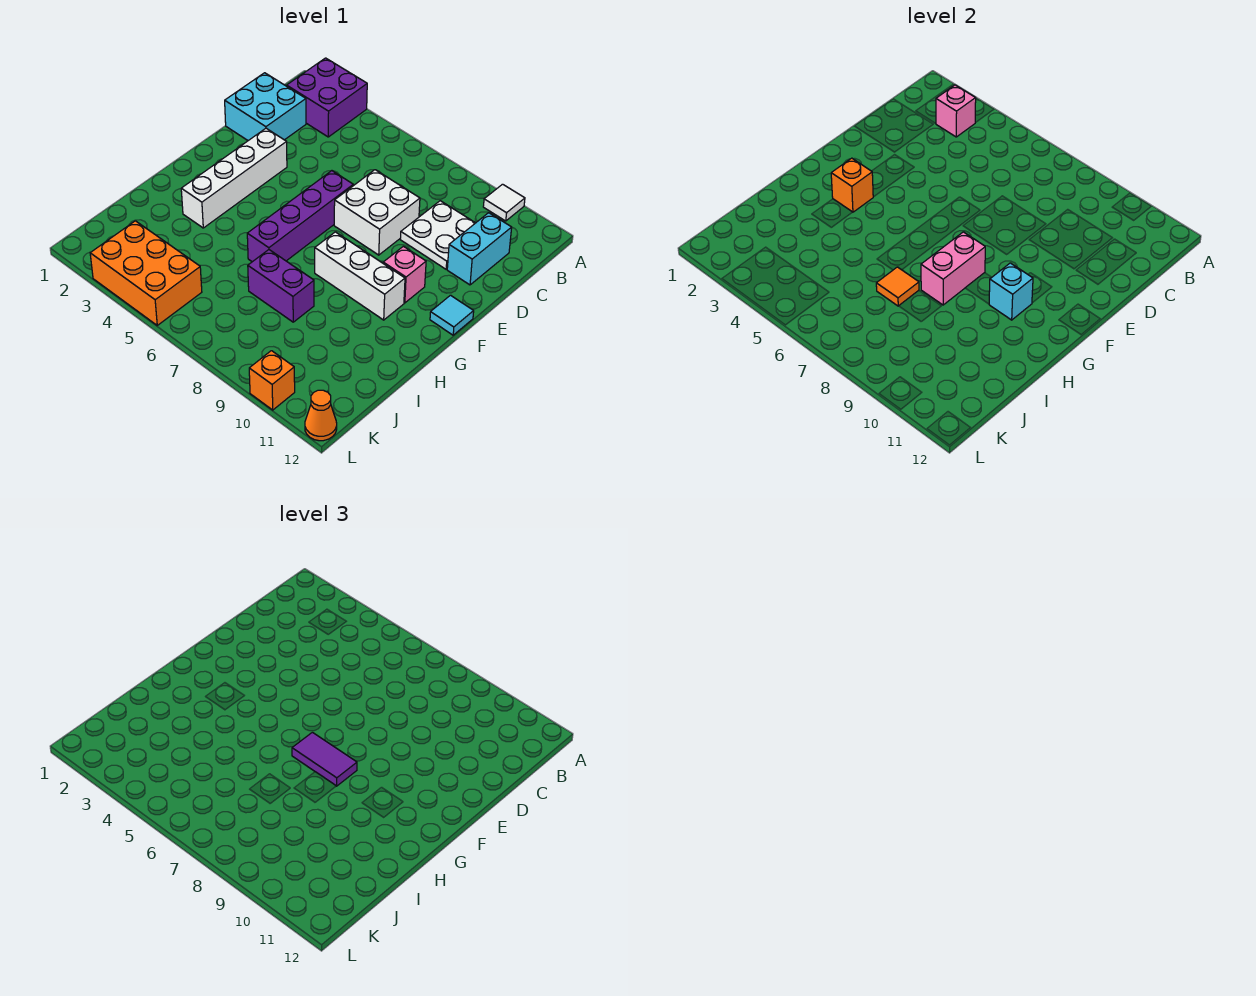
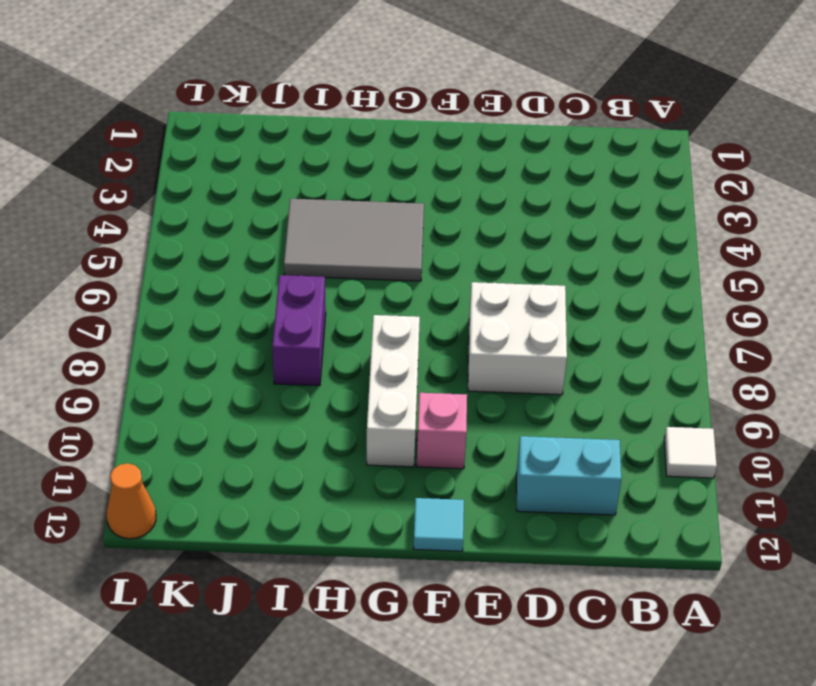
grey tile G4:I5 level 1 -> none
none -> purple brick A2:B3 level 1
none -> cyan brick C1:D2 level 1
none -> white plate C9:D10 level 1

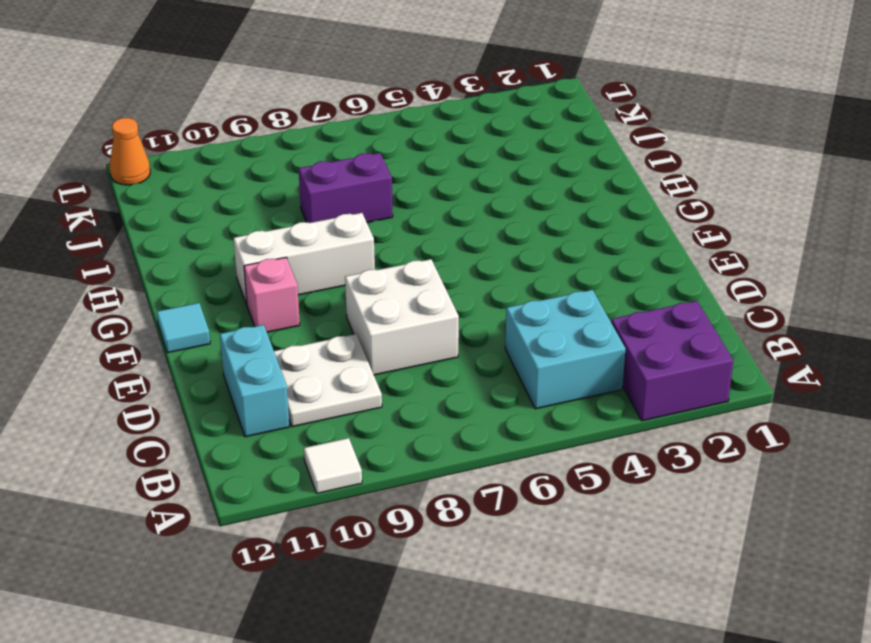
cyan brick B4:C5 level 1 -> cyan brick C1:D2 level 1
none -> white brick E3:H3 level 1
none -> purple brick E6:H6 level 1
none -> orange brick K3:L5 level 1

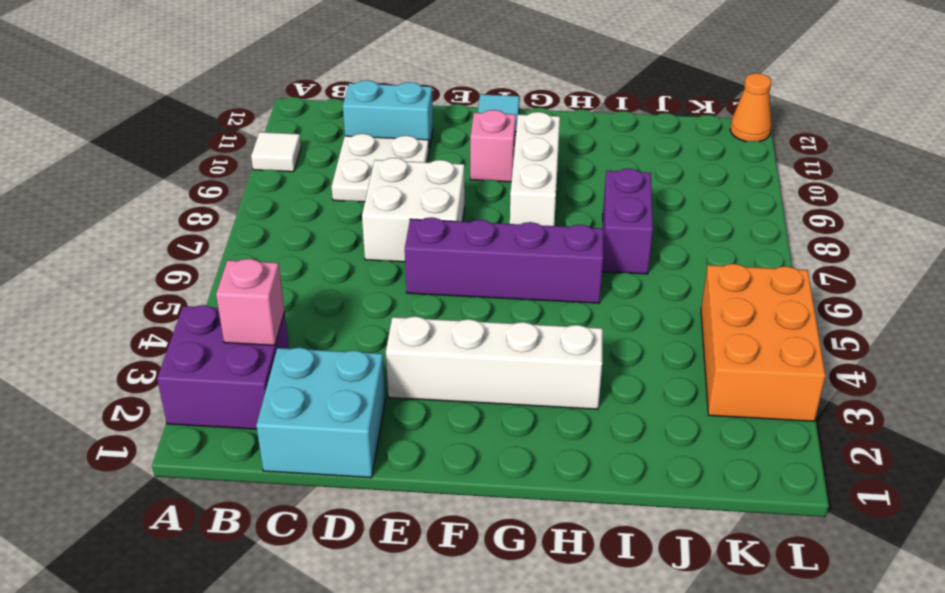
none -> orange brick L10 level 1
none -> orange brick G3 level 2
none -> pink brick G8:H8 level 2

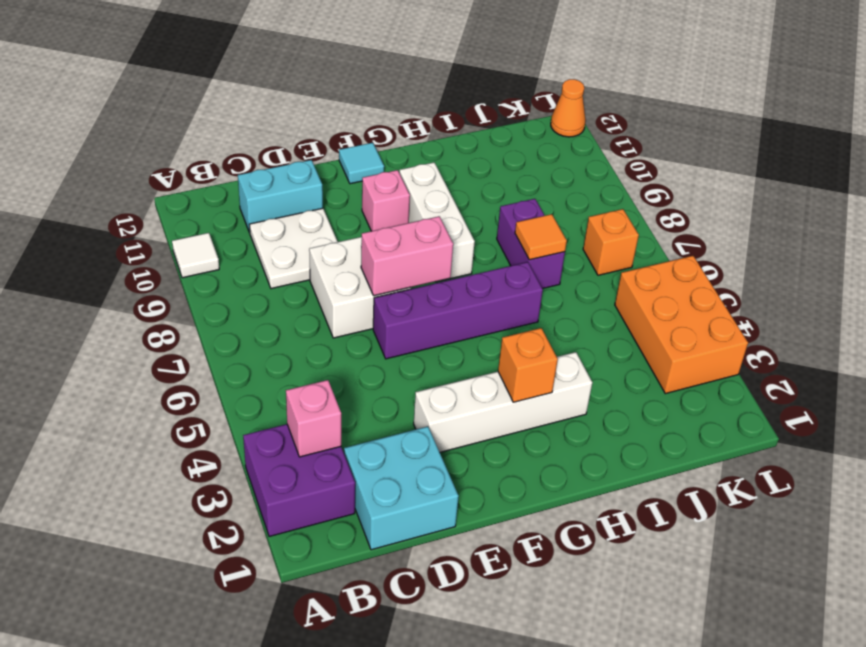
pink brick E7:F7 level 2 -> pink brick G8:H8 level 2
orange brick K7 level 1 -> orange brick L10 level 1
none -> cyan brick G10 level 2
none -> purple tile G7:G8 level 3

